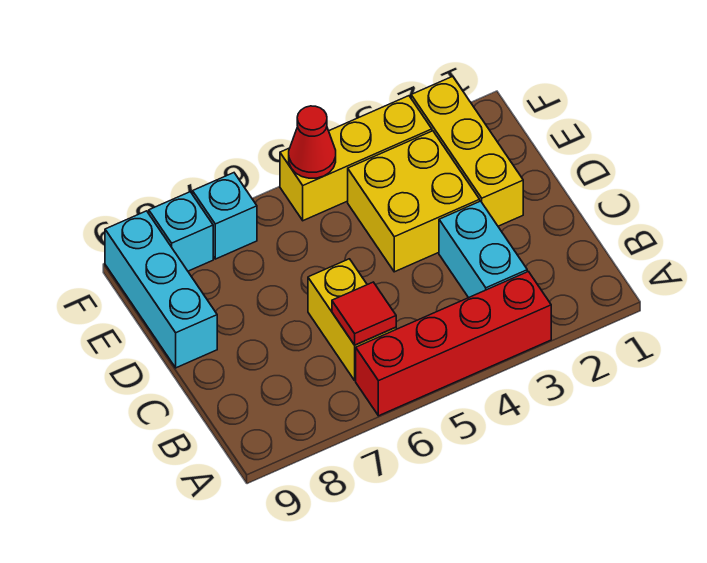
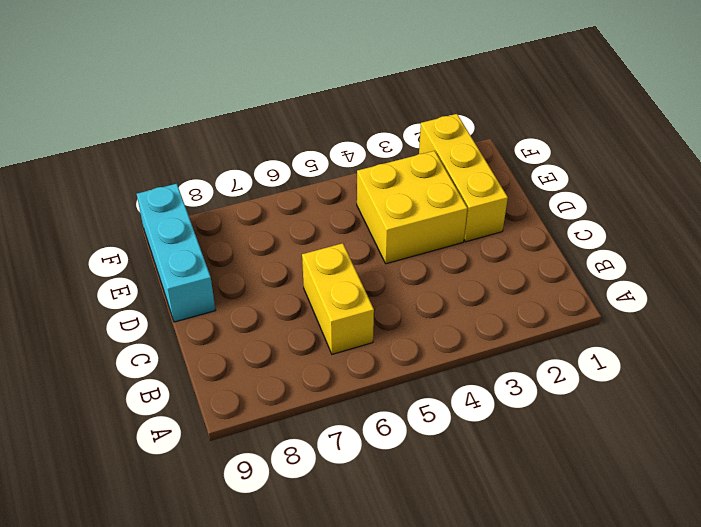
none -> red brick A3:A6 level 1
none -> cyan brick B3:C3 level 1

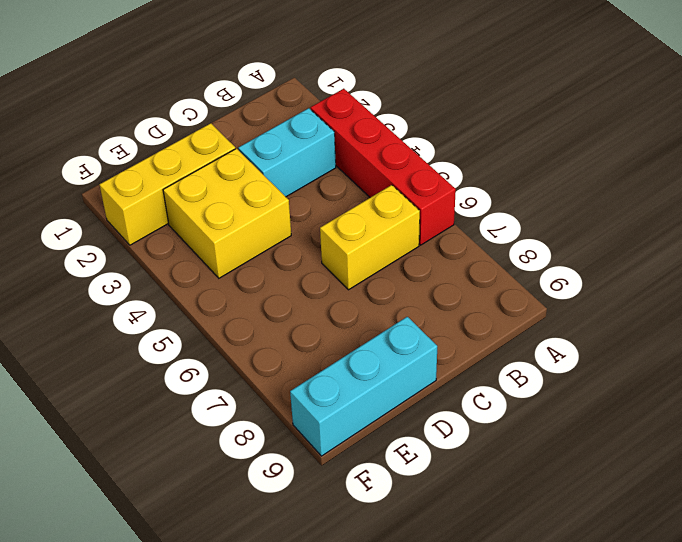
none -> yellow brick F3:F5 level 1
none -> cyan brick F7 level 1

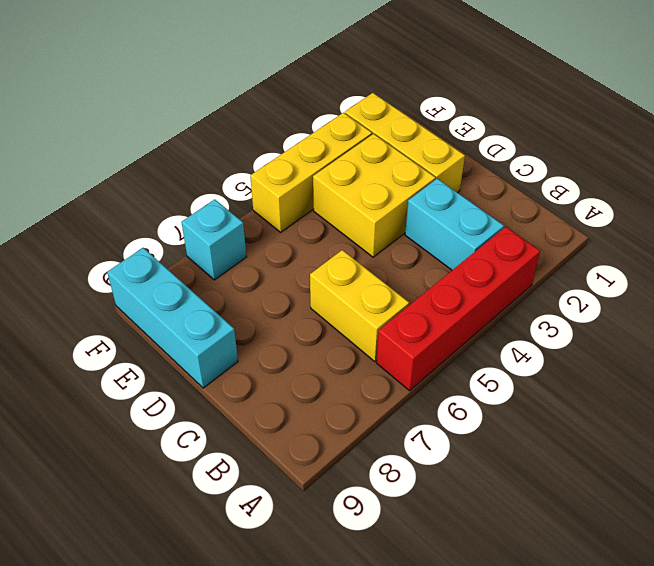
none -> cyan brick F8 level 1
none -> red tile B6 level 2

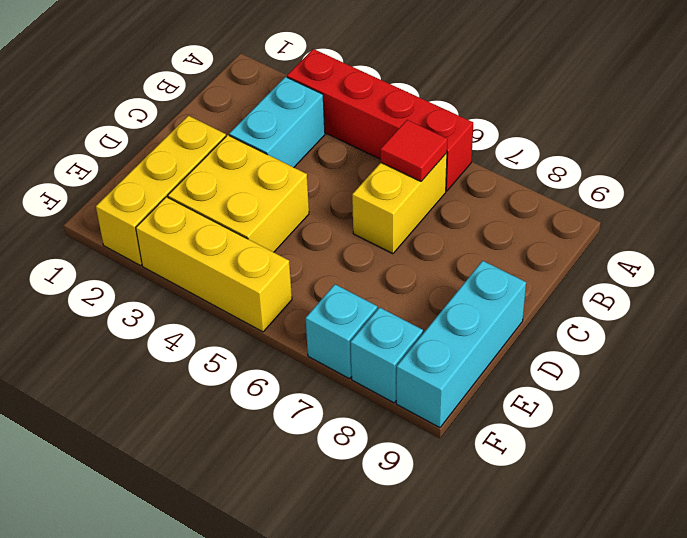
none -> red cone F5 level 2

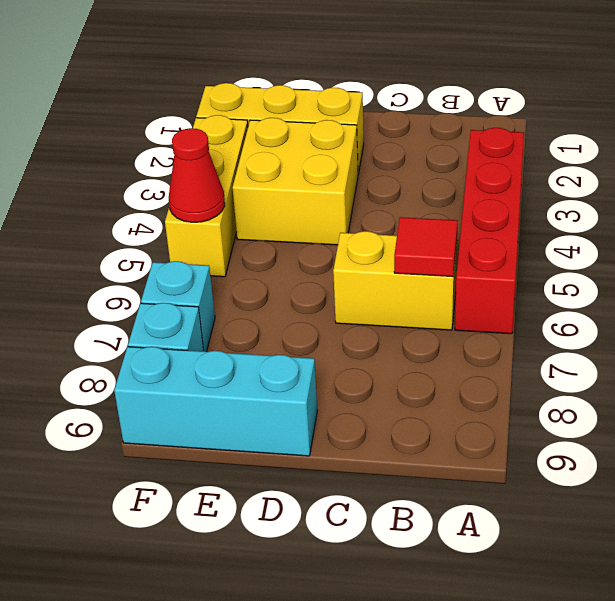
none -> cyan brick B3:C3 level 1

